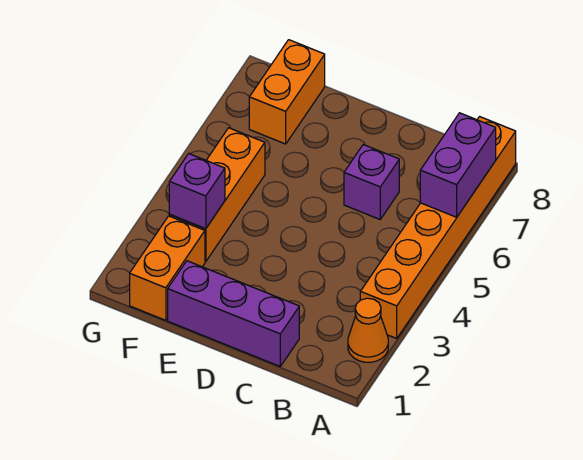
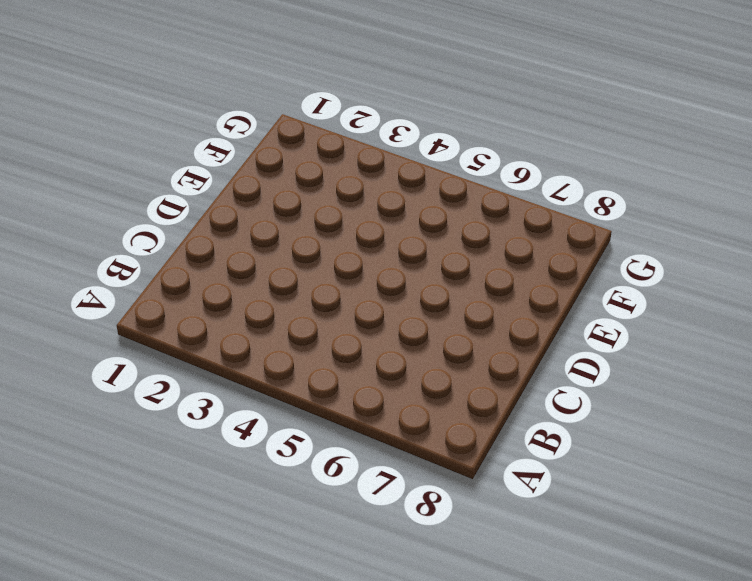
none -> orange cone A2 level 1
none -> orange brick A3:A8 level 1

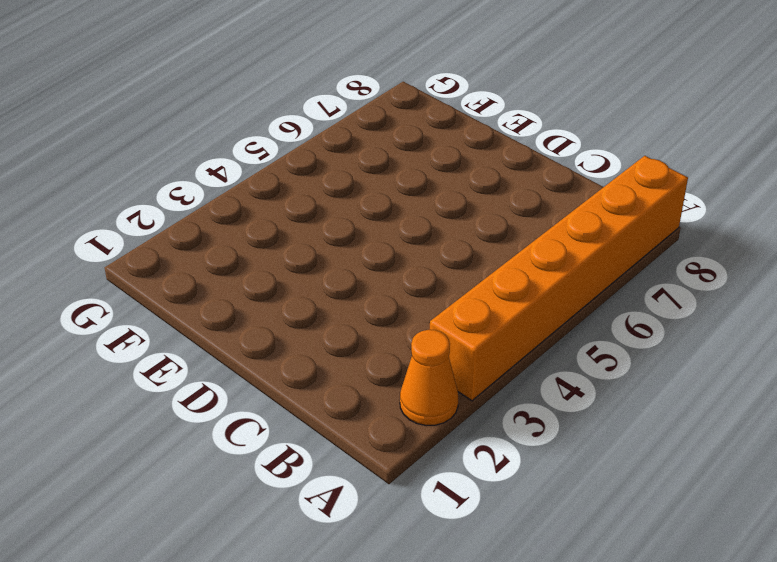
none -> purple brick C1:E1 level 1
none -> purple brick C6 level 1

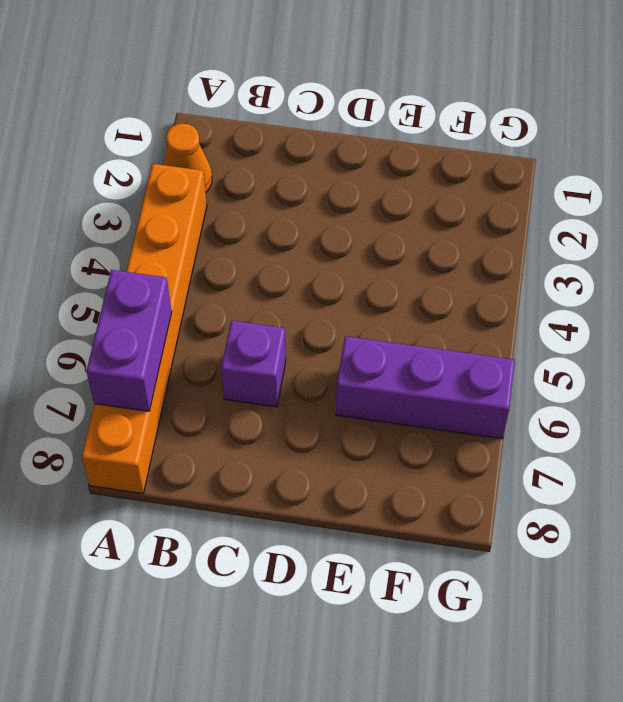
purple brick E6:G6 level 1 -> purple brick C1:E1 level 1
none -> orange brick F1:F2 level 1
none -> orange brick F3:F5 level 1

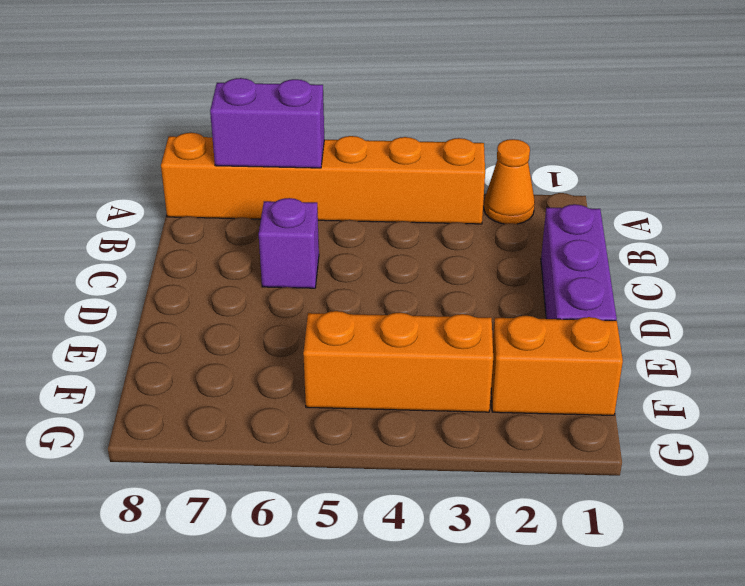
none -> orange brick F7:F8 level 1
none -> purple brick F3 level 2

